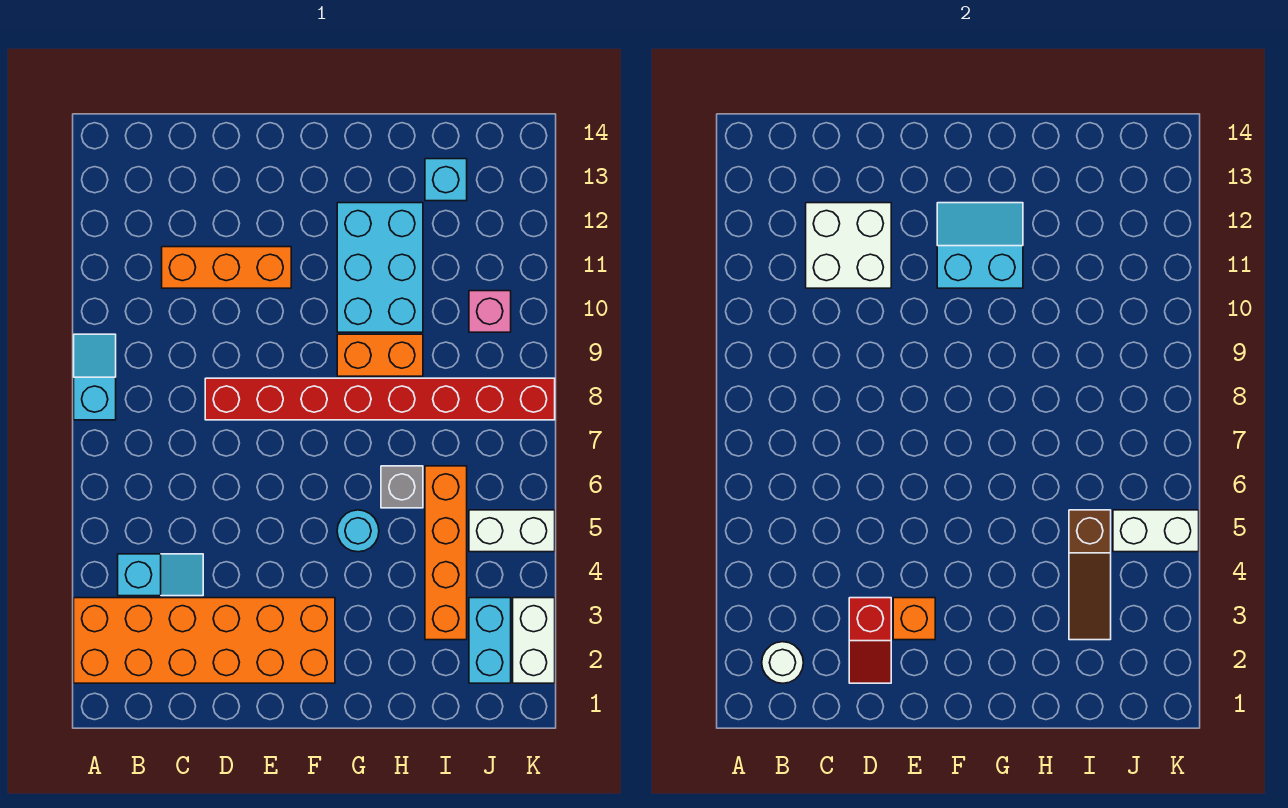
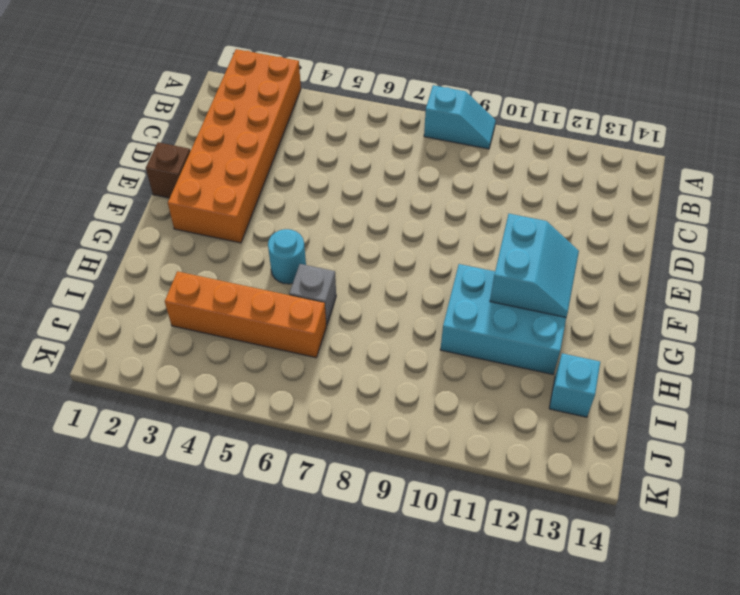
brown brick E1 level 1 -> none
none -> cyan slope B4:C4 level 1 top B
none -> orange brick C11:E11 level 1
none -> red brick D8:K8 level 1

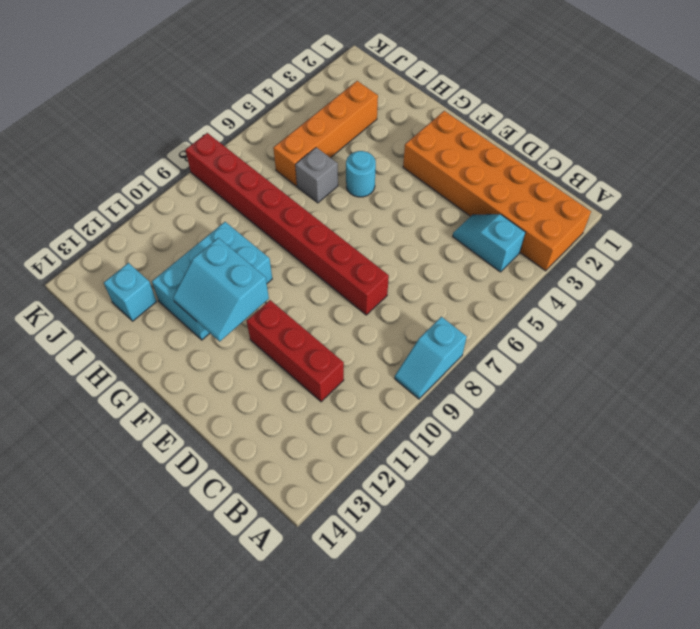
red brick C11:E11 level 1 -> orange brick C11:E11 level 1
none -> orange brick G9:H9 level 1
none -> cyan brick J2:J3 level 1
none -> white brick J5:K5 level 1

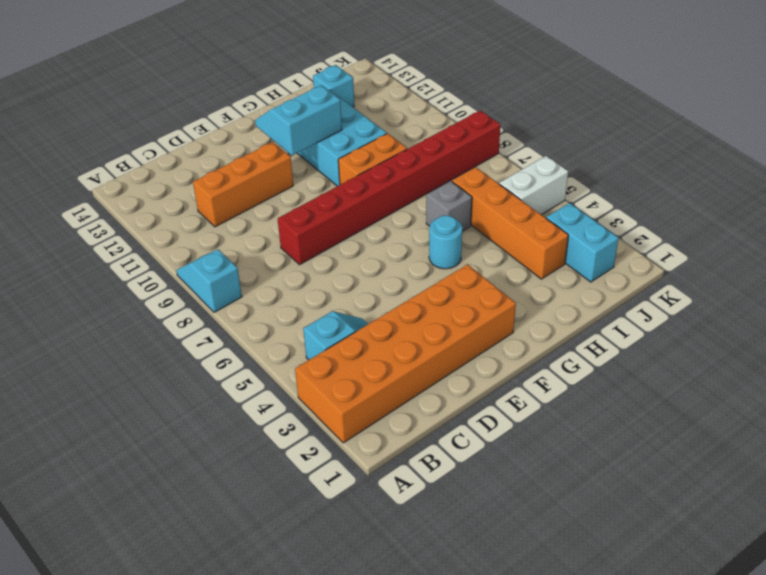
none -> pink brick J10 level 1
none -> white brick K2:K3 level 1
none -> white round brick B2 level 2

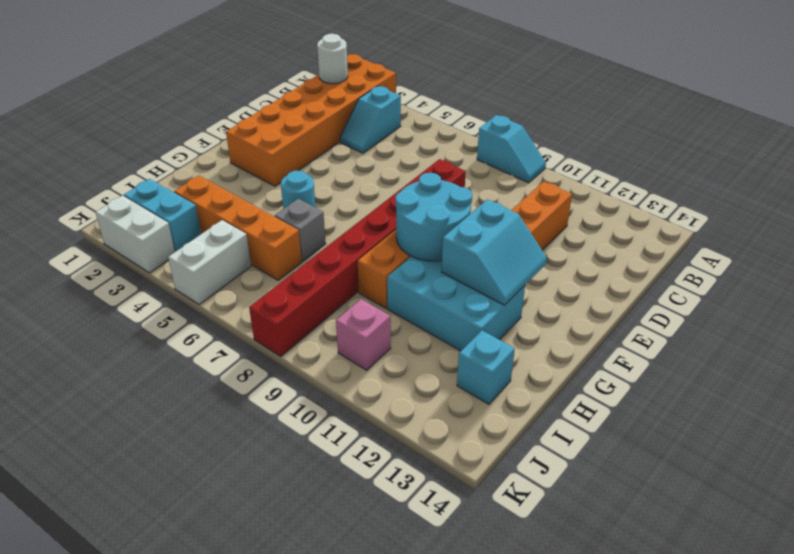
cyan round brick F9:G10 level 2 -> none
none -> white brick C11:D12 level 2
none -> red slope D2:D3 level 2 top 3
none -> orange brick E3 level 2

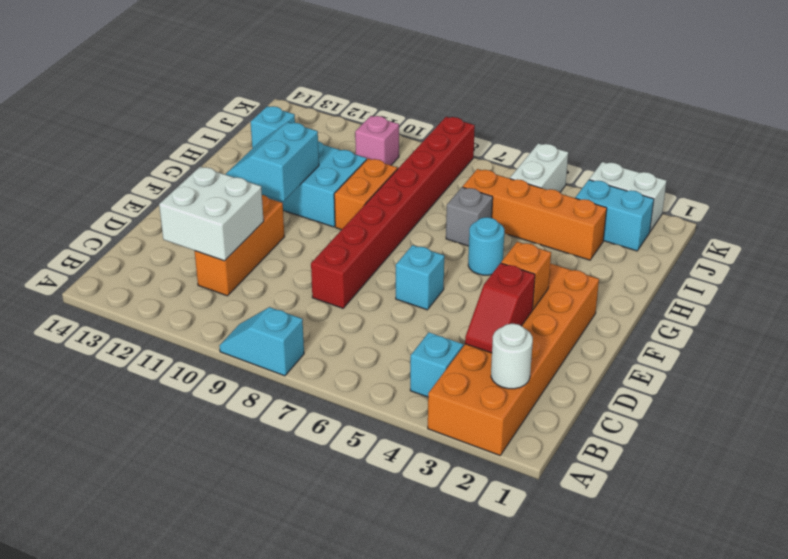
red slope C3:D3 level 2 top D -> red slope D2:D3 level 2 top 3
cyan brick E6 level 1 -> none
none -> brown slope I3:I5 level 2 top 5
none -> white brick J5:K5 level 2

